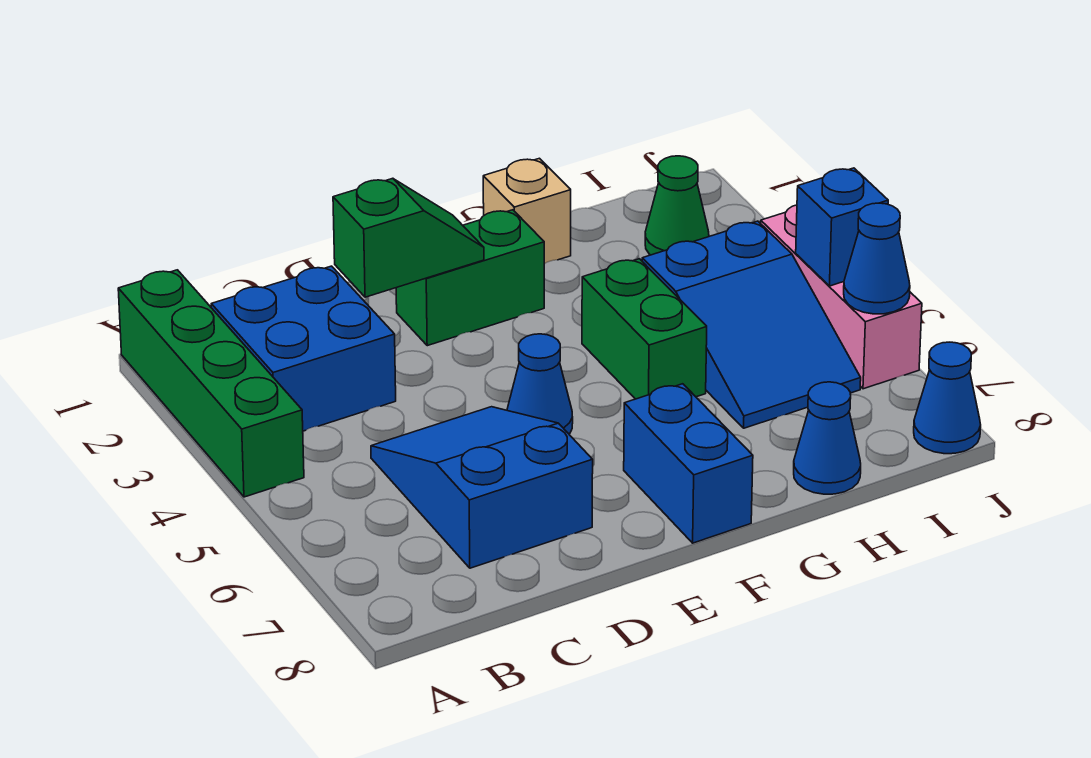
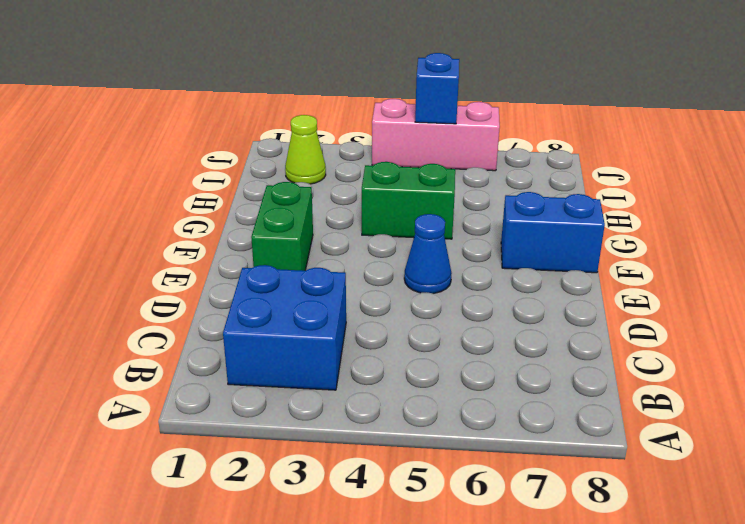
lime cone I2 level 1 -> green cone I2 level 1
none -> green brick A1:A4 level 1
none -> blue slope C5:D7 level 1 top 7
none -> tan brick G1 level 1

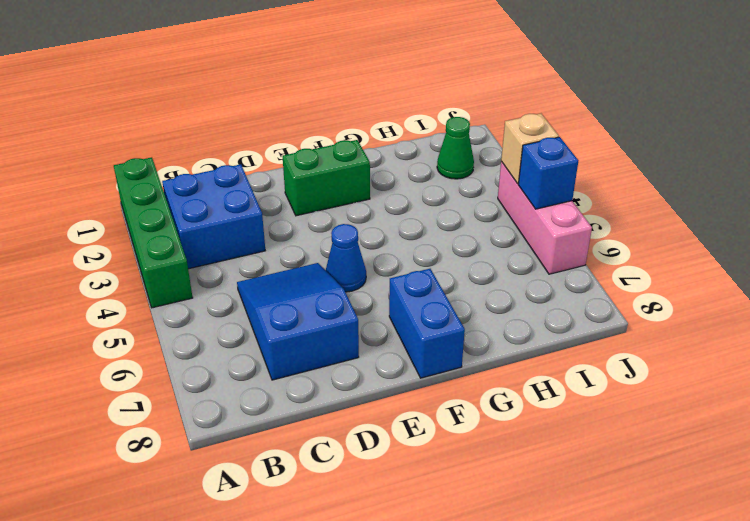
tan brick J4 level 2 -> tan brick G1 level 1
none -> green brick G4:G5 level 1
none -> blue slope H4:I6 level 1 top 4
none -> blue cone H8 level 1

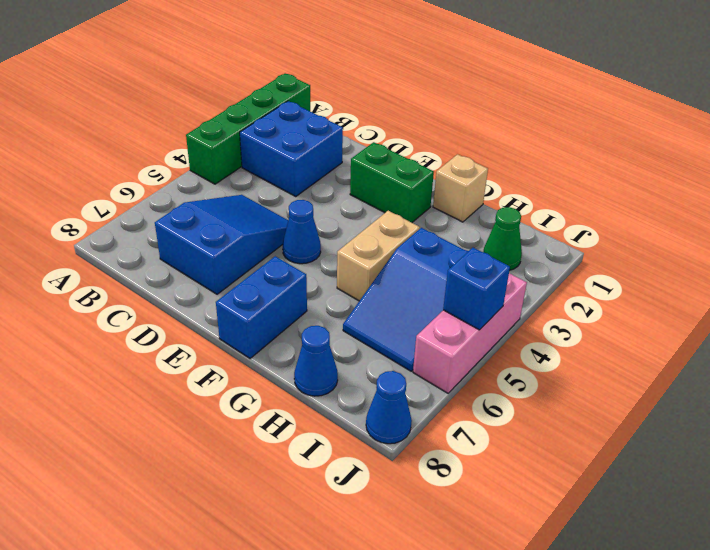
tan brick G4:G5 level 1 -> green brick G4:G5 level 1
none -> green slope D2:E2 level 2 top D
none -> blue cone J6 level 2

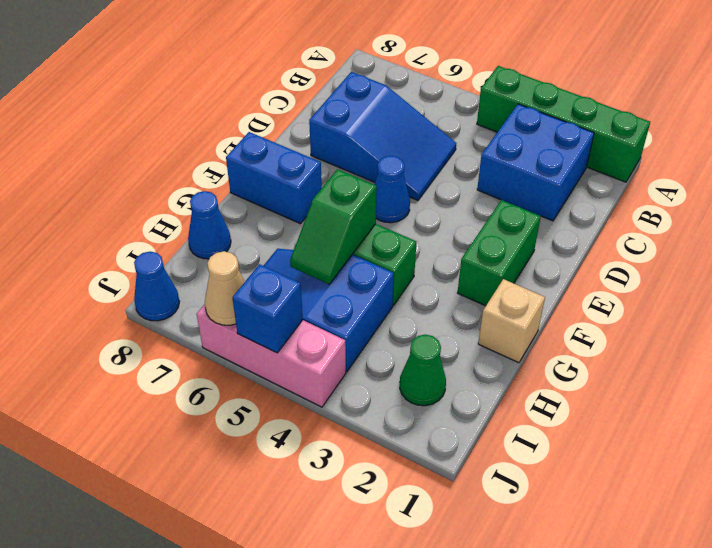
green slope G5:H5 level 2 top G -> green slope D2:E2 level 2 top D
tan cone J6 level 2 -> blue cone J6 level 2

